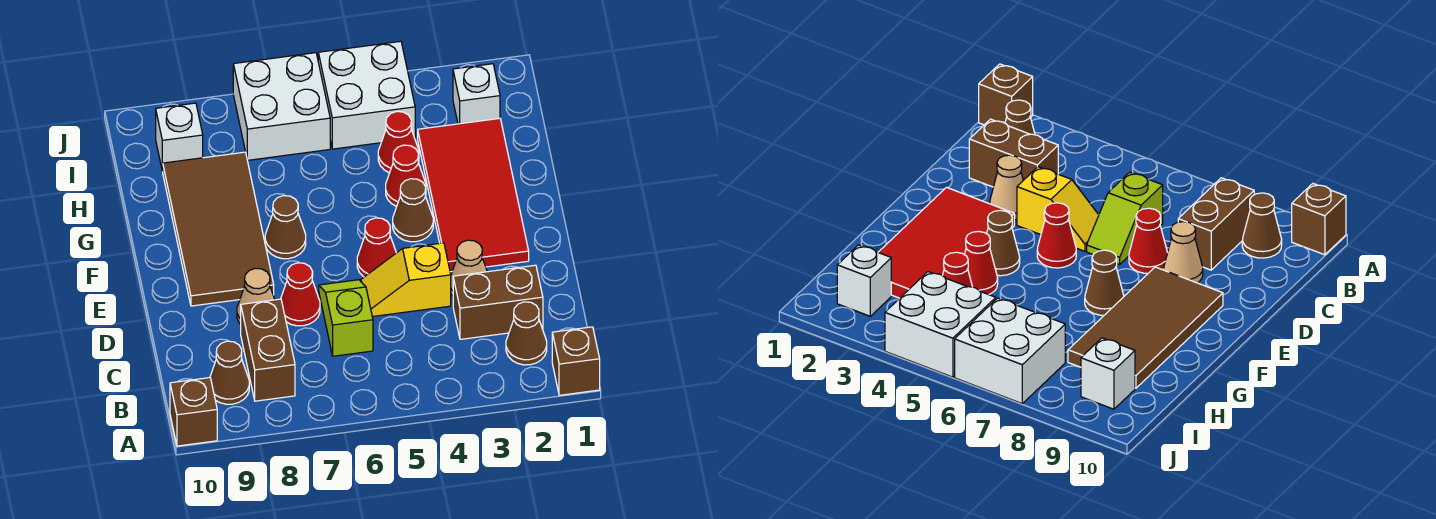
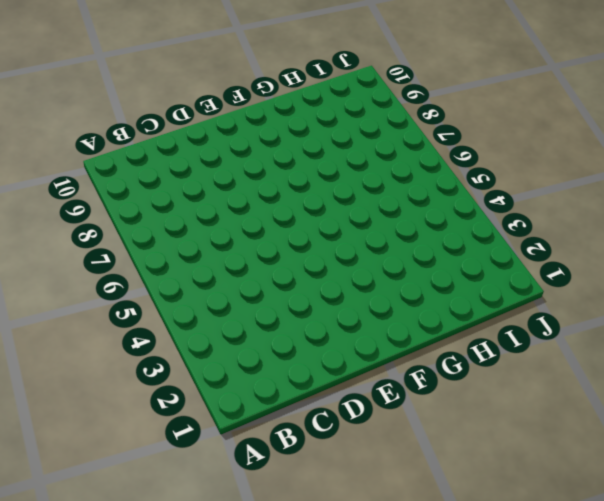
none -> brown brick A1 level 1
none -> brown brick A10 level 1
none -> brown cone B2 level 1

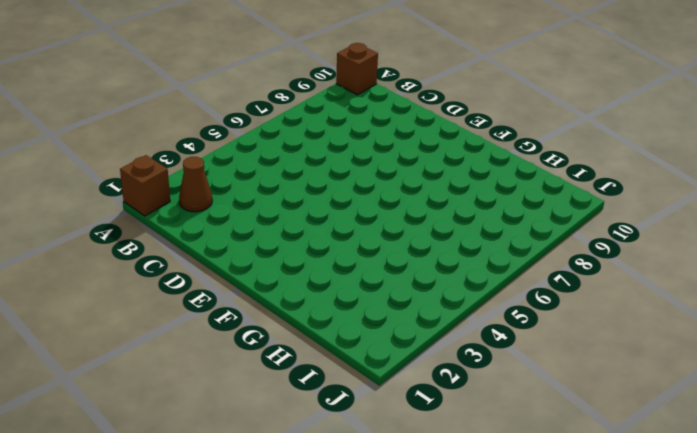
none -> brown brick B8:C8 level 1
none -> brown cone B9 level 1
none -> brown brick C2:C3 level 1

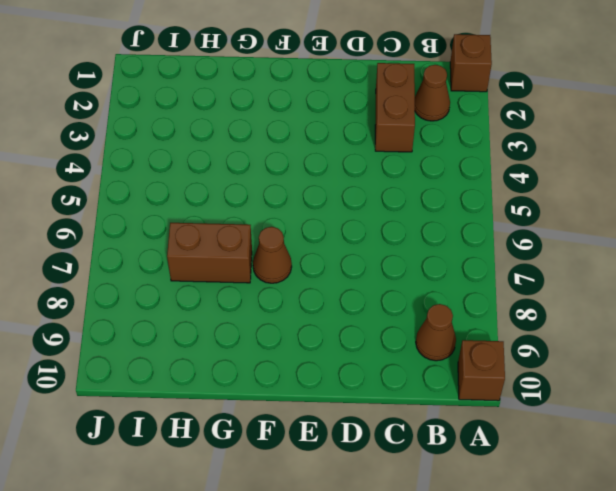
brown brick G7:H7 level 1 -> brown brick B8:C8 level 1
none -> lime slope C6:D6 level 1 top C
none -> tan cone D3 level 1
none -> yellow slope D4:D5 level 1 top 4

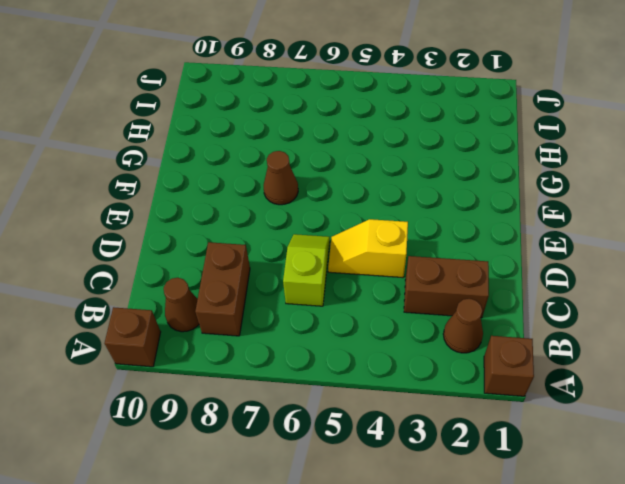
none -> tan cone D3 level 1
none -> red cone D7 level 1
none -> tan cone D8 level 1

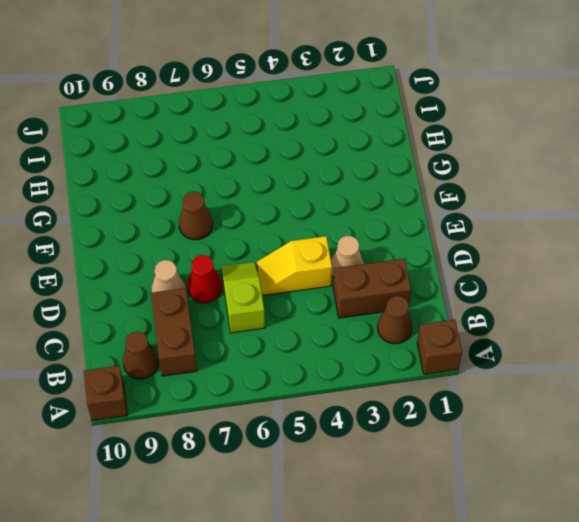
none -> red tile E2:H3 level 1
none -> red cone E5 level 1
none -> brown tile E8:H9 level 1

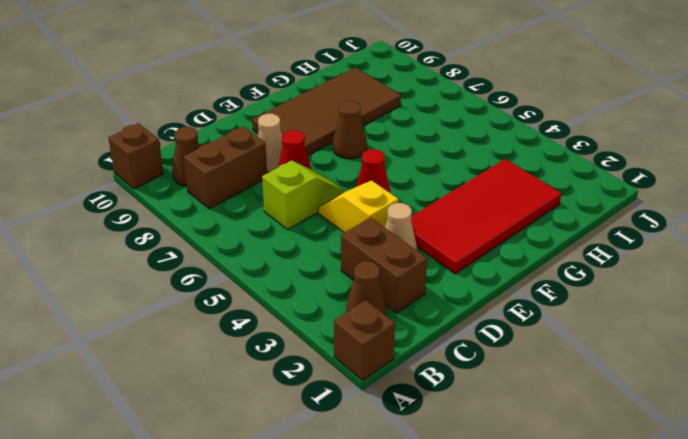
none -> brown cone F4 level 1
none -> red cone G4 level 1
none -> red cone H4 level 1

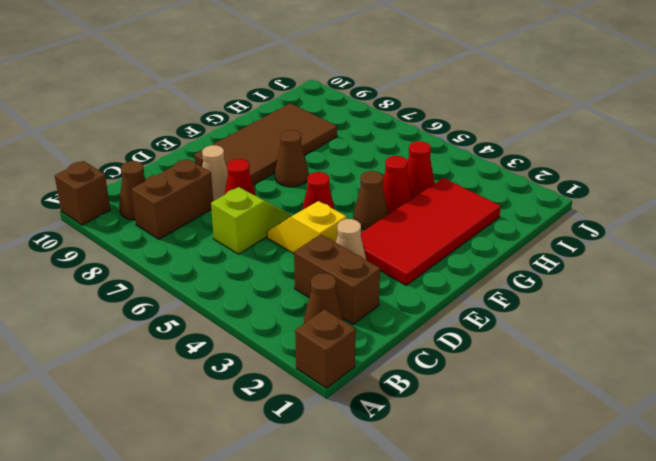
none -> white brick I2 level 1
none -> white brick I4:J5 level 1
none -> white brick I6:J7 level 1

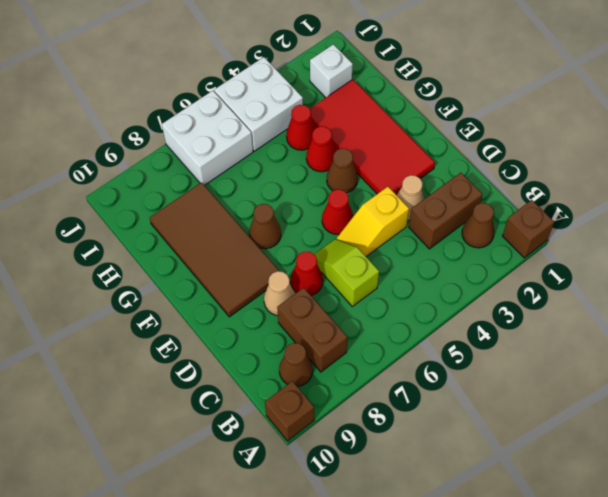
none -> white brick I9 level 1

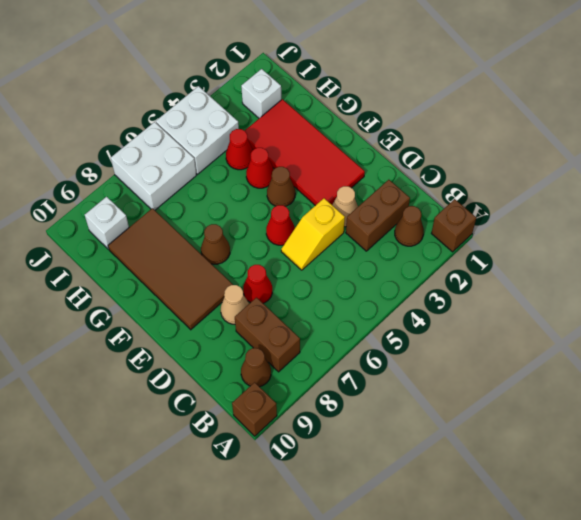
none -> lime slope C6:D6 level 1 top C

